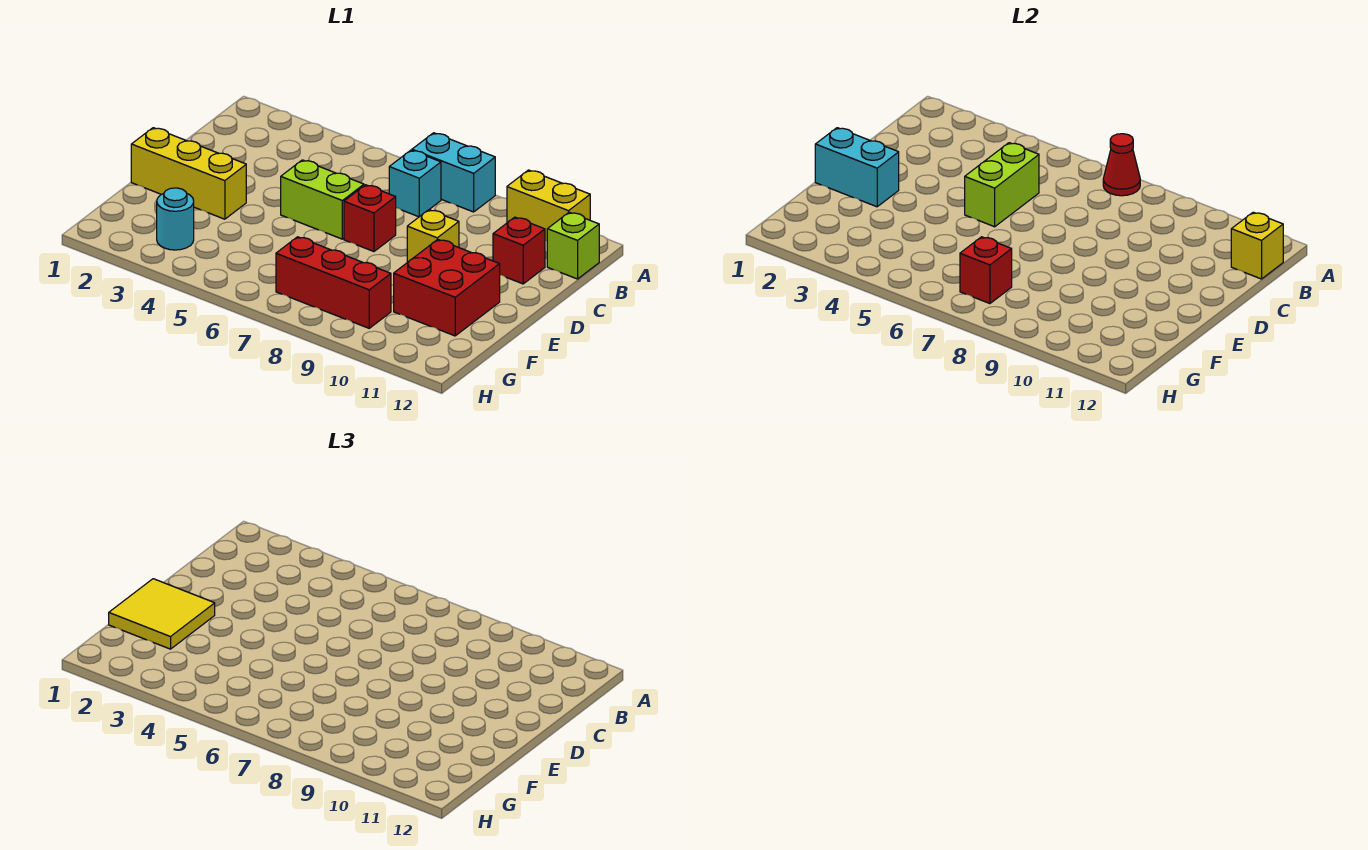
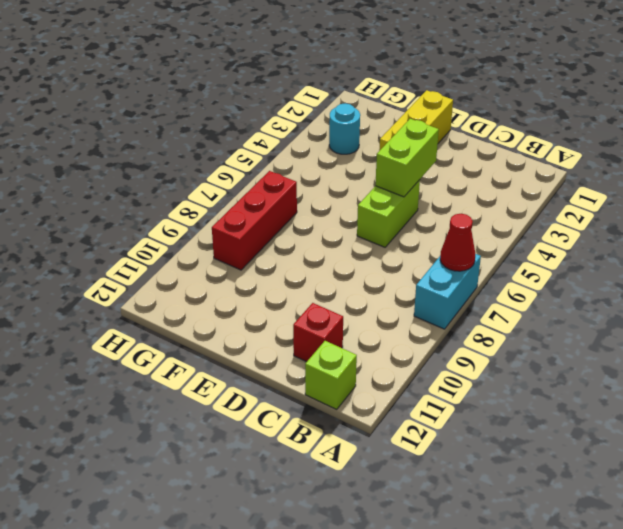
lime brick D4:D5 level 2 -> lime brick C5:D5 level 2
none -> yellow brick A10:A11 level 1
none -> cyan brick B7 level 1
none -> red brick D7 level 1

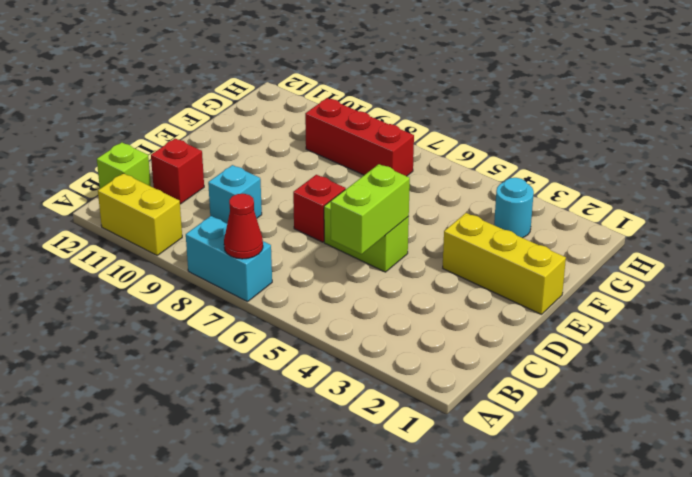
cyan brick C9 level 1 -> cyan brick B7 level 1
none -> yellow brick D9 level 1
none -> red brick E10:F11 level 1
none -> yellow brick B12 level 2

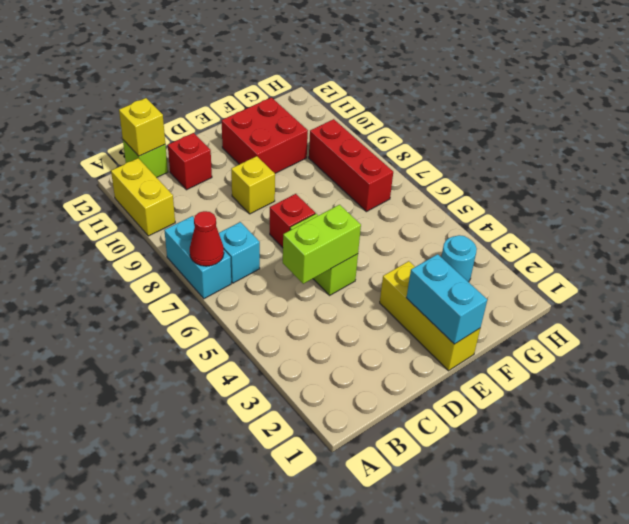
none -> red brick G7 level 2
none -> yellow tile E1:F2 level 3

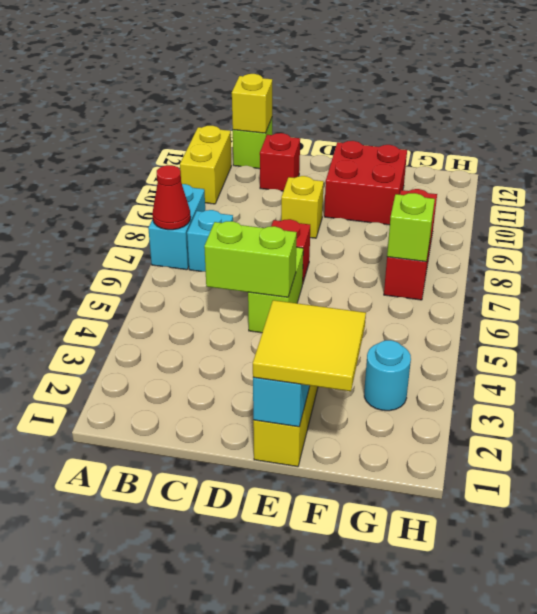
lime brick G7 level 2 -> red brick G7 level 2

